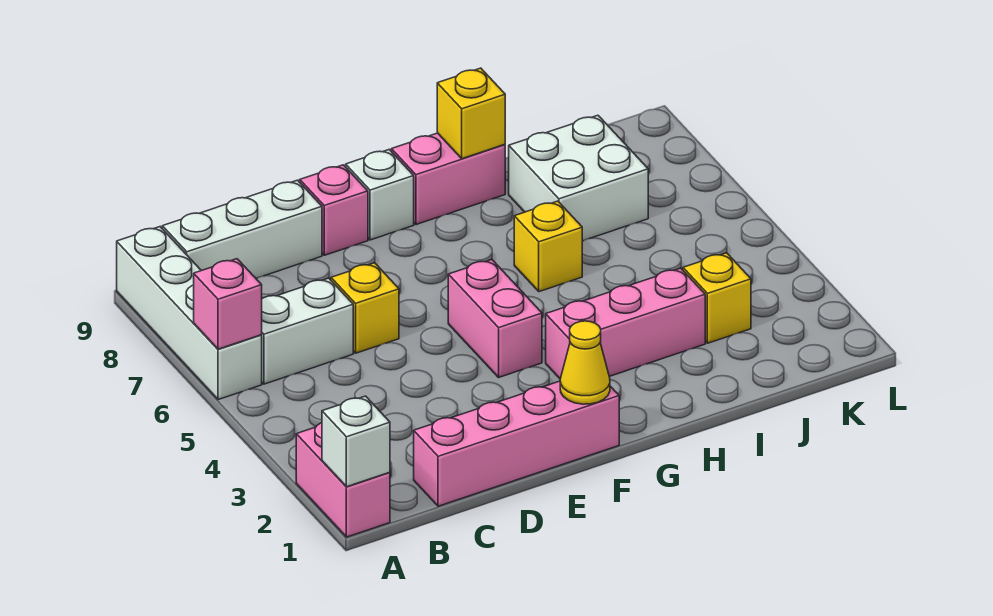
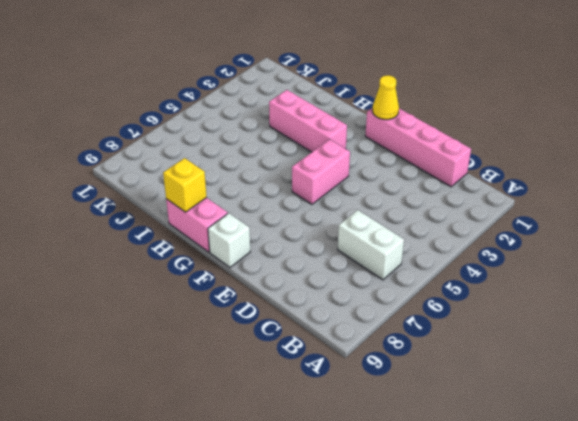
none -> pink brick A1:A2 level 1
none -> white brick A6:A9 level 1
none -> white brick B9:D9 level 1

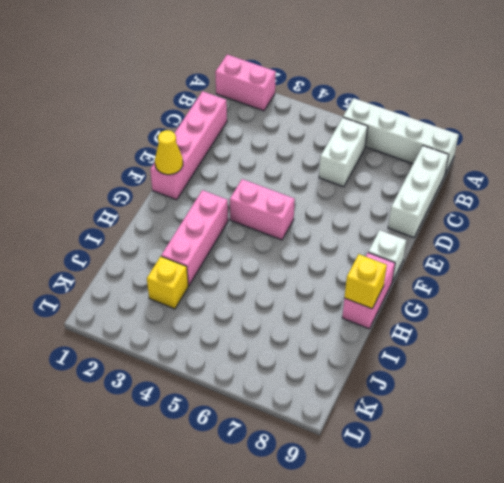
none -> yellow brick D6 level 1
none -> pink brick E9 level 1
none -> yellow brick H6 level 1

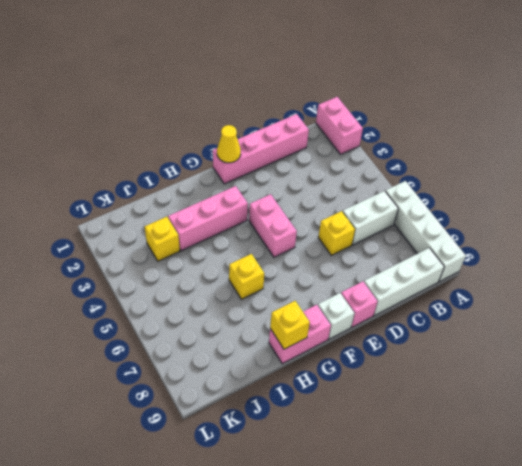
none -> white brick I7:J8 level 1
none -> white brick A1 level 2
none -> pink brick A6 level 2

